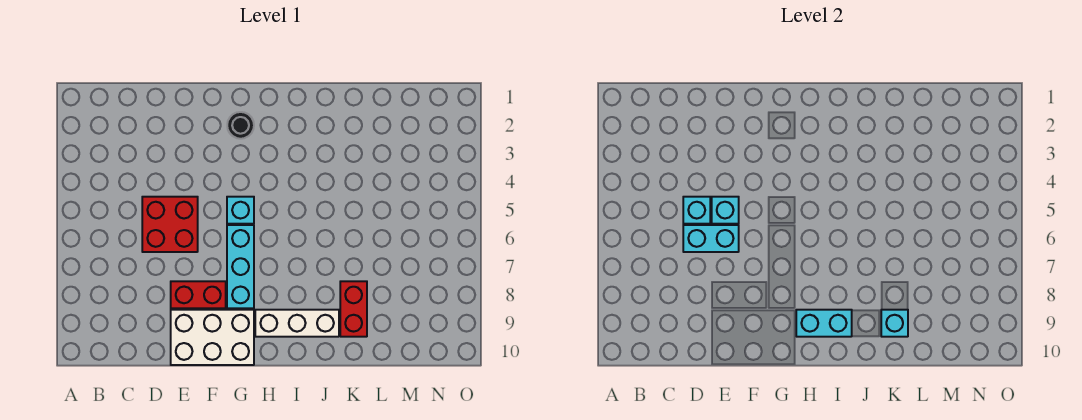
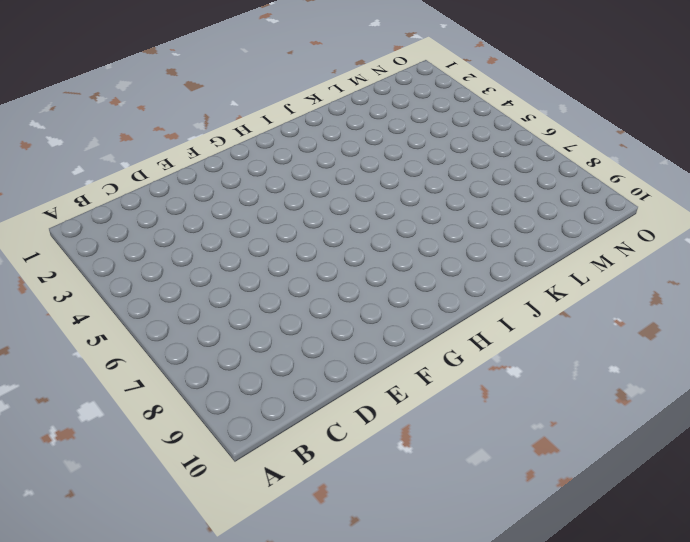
none -> red brick D5:E6 level 1
none -> red brick E8:F8 level 1
none -> white brick E9:G10 level 1

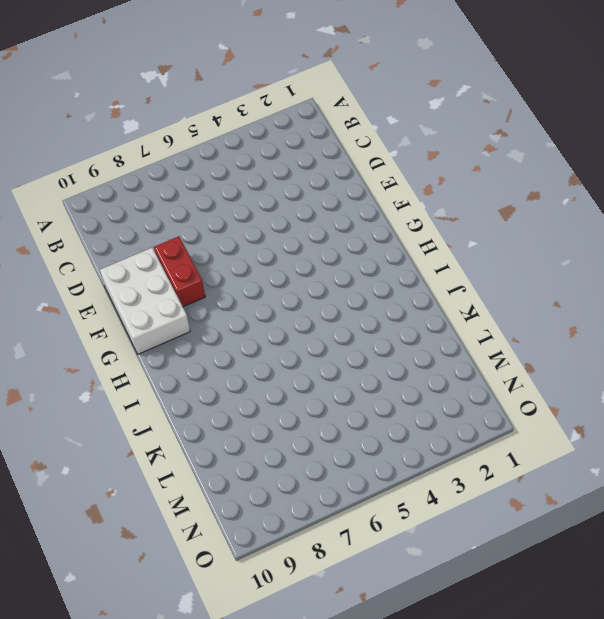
none -> red brick D5:E6 level 1
none -> black round brick G2 level 1
none -> cyan brick G5 level 1

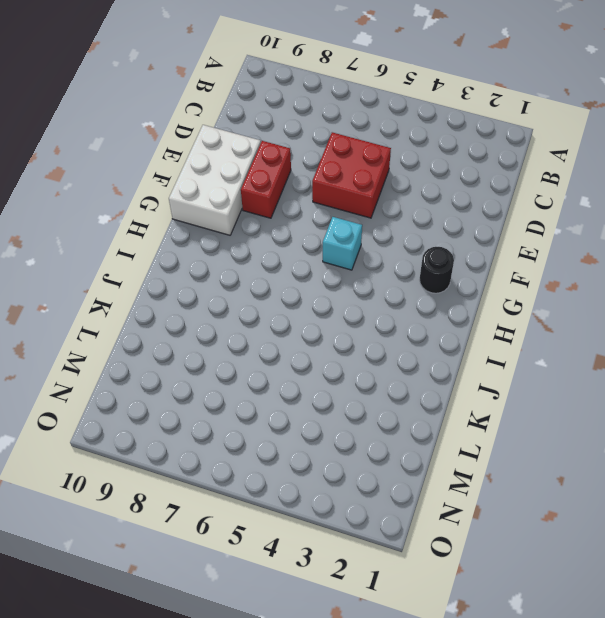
none -> cyan brick G6:G8 level 1
none -> white brick H9:J9 level 1
none -> red brick K8:K9 level 1

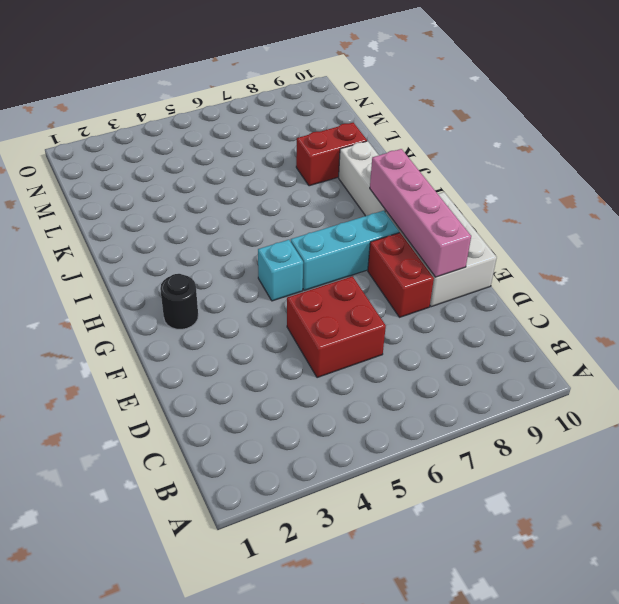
pink brick E9:H9 level 2 -> cyan brick H9:I9 level 2
none -> cyan brick D5 level 2
none -> cyan brick D6:E6 level 2
none -> cyan brick E5 level 2

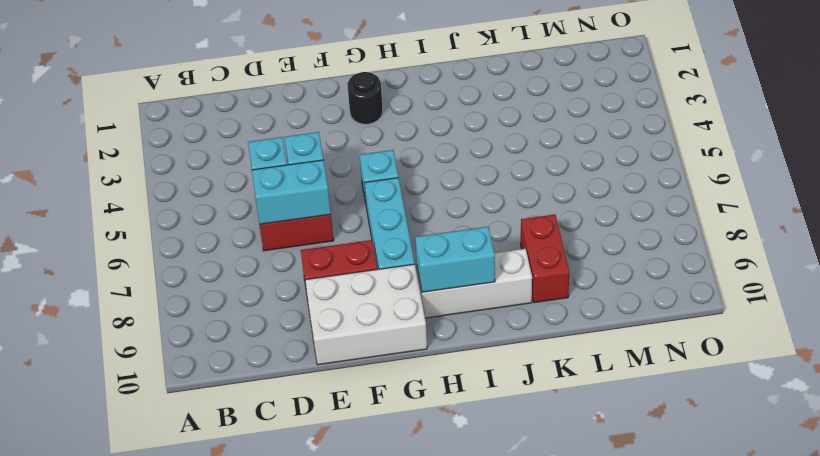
none -> cyan brick K9 level 2

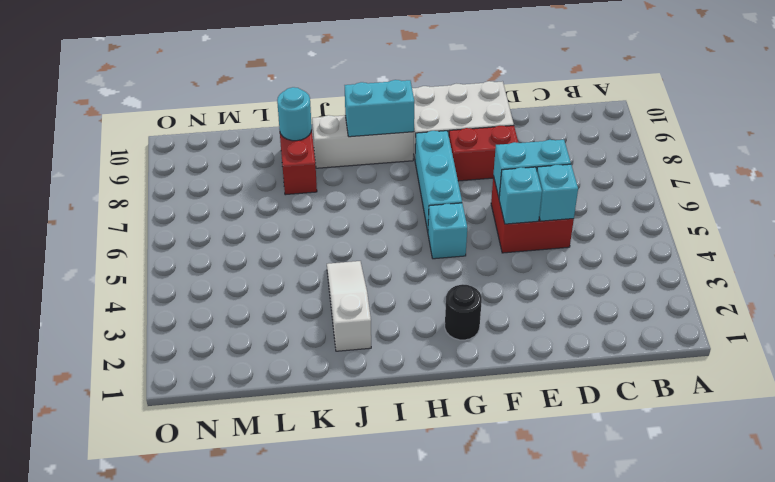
white slope J2:J4 level 1 top 2 -> none
cyan round brick K9 level 2 -> cyan brick K9 level 2

